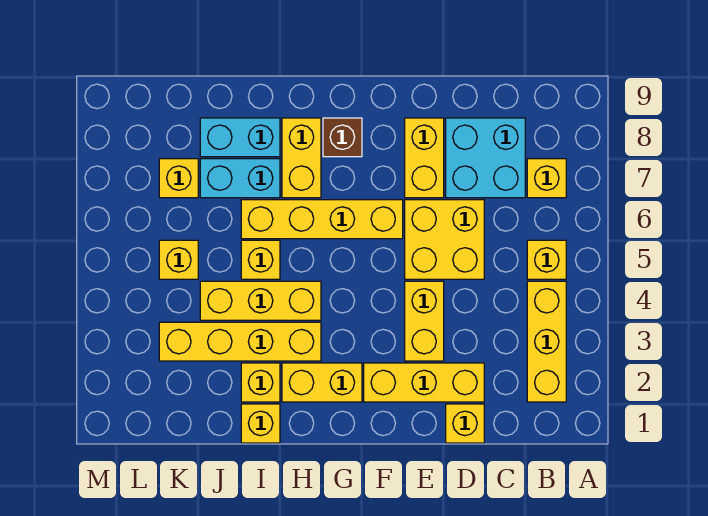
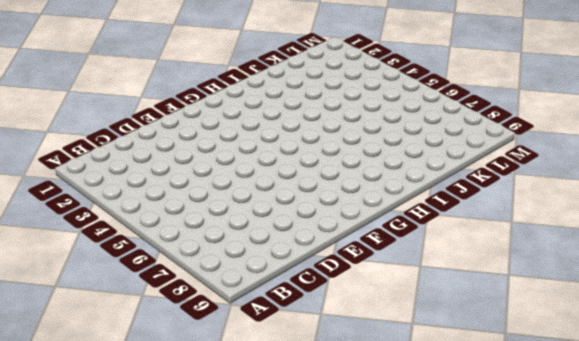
none -> yellow brick B2:B4 level 1
none -> yellow brick B5 level 1
none -> yellow brick B7 level 1

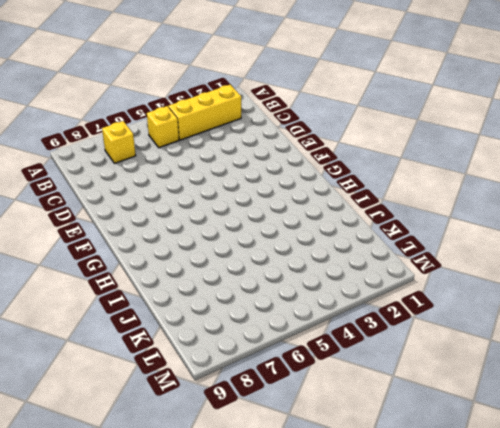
none -> cyan brick C7:D8 level 1
none -> yellow brick D1 level 1
none -> yellow brick D2:F2 level 1

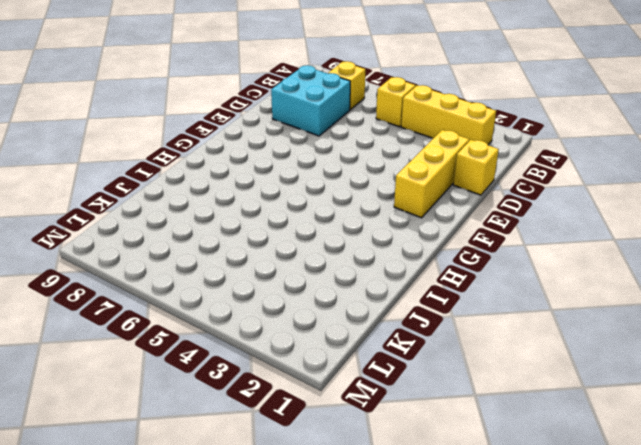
none -> yellow brick D5:E6 level 1
none -> yellow brick E3:E4 level 1
none -> yellow brick E7:E8 level 1

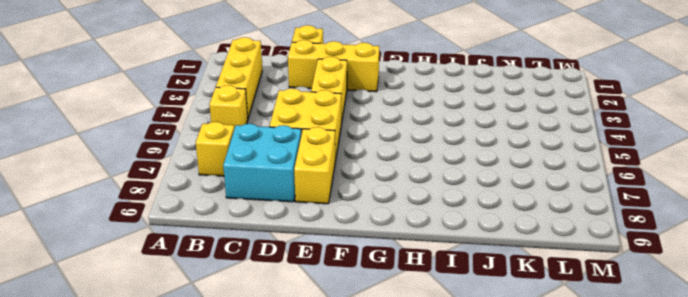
none -> yellow brick F6:I6 level 1
none -> yellow brick G2:H2 level 1
none -> brown brick G8 level 1

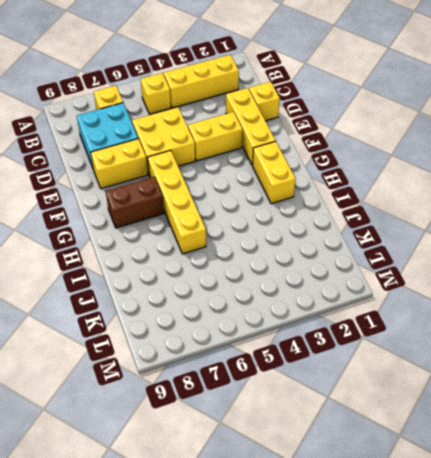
brown brick G7:G8 level 1 -> brown brick G8 level 1
none -> yellow brick H3:K3 level 1
none -> yellow brick H4:J4 level 1
none -> yellow brick H7:H8 level 1

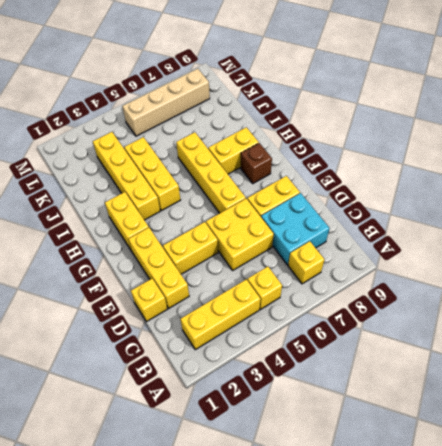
tan brick L5:L8 level 1 -> none
none -> yellow brick I1 level 1
none -> yellow brick I2 level 1
none -> yellow brick I5 level 1

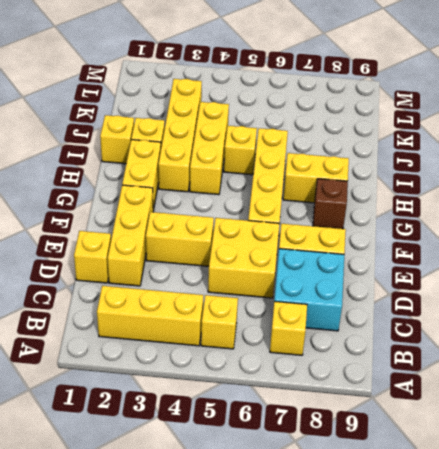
none -> cyan brick I7:J7 level 1
none -> cyan brick I8:J8 level 1
none -> yellow brick K5 level 1

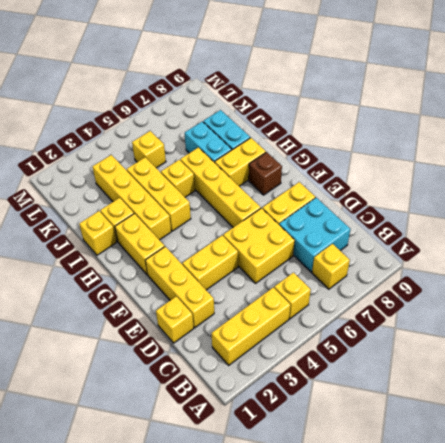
none -> yellow brick K7 level 1

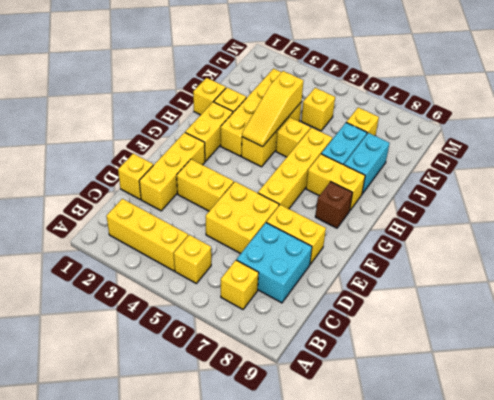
yellow slope H4:J4 level 2 top J -> none

